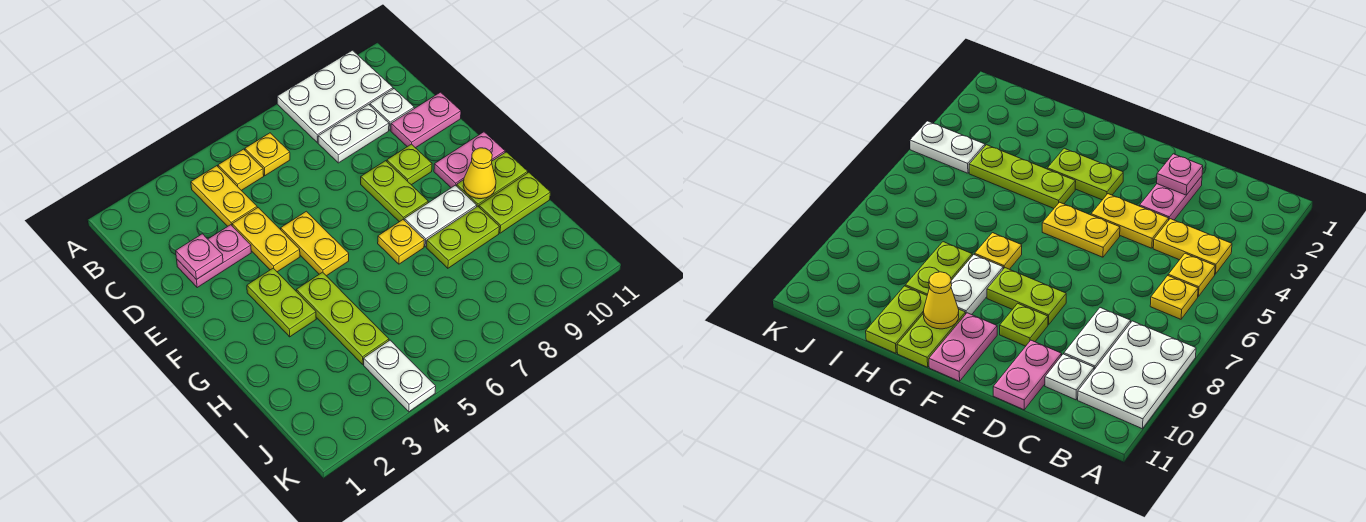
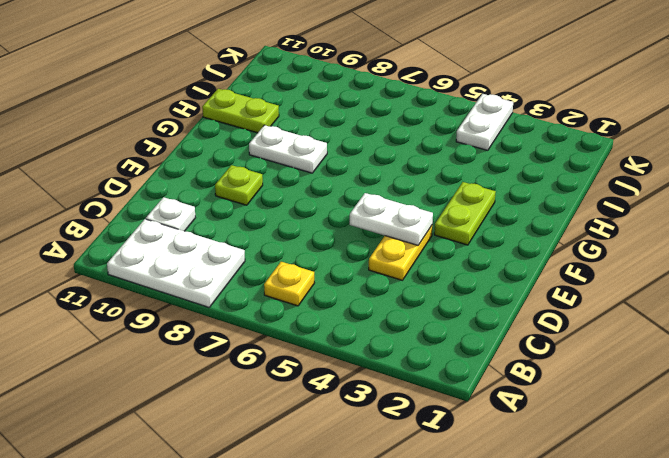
white plate E4:E5 level 2 -> white plate C8:C9 level 1
none -> yellow plate B4:C4 level 1
none -> yellow plate B5 level 1
none -> pink plate D2:D3 level 1

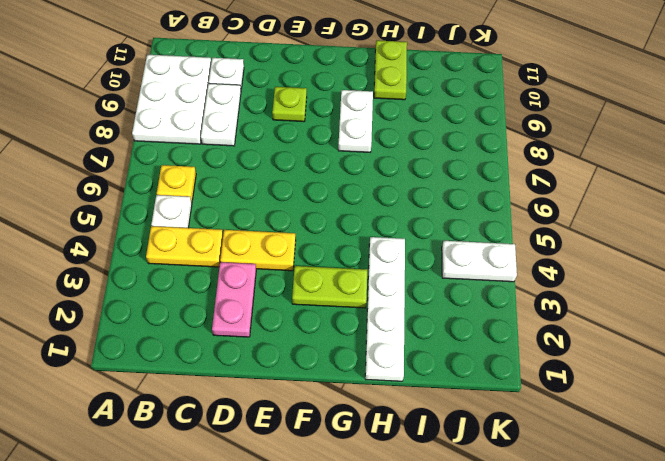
white plate B5 level 1 -> yellow plate B5 level 1
white plate H1:H4 level 1 -> lime plate G4:I4 level 1
none -> pink plate D10:D11 level 1
none -> yellow plate E5:F5 level 1
none -> lime plate E8:F8 level 1

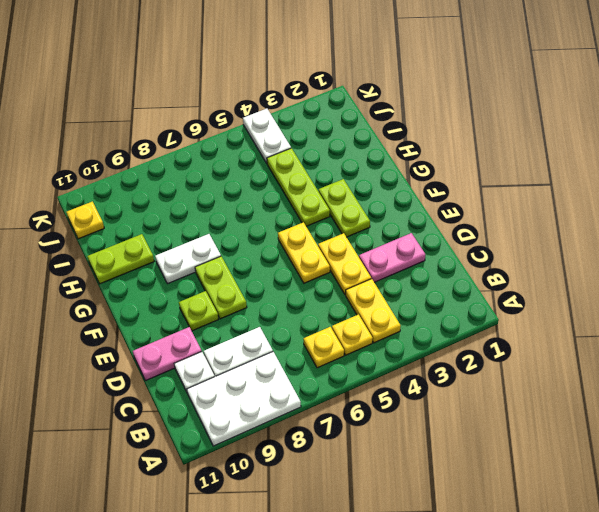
yellow plate J11 level 1 -> yellow plate G7 level 1
none -> pink plate F10:F11 level 1
none -> lime plate G10:G11 level 1
none -> lime plate H8:H9 level 1

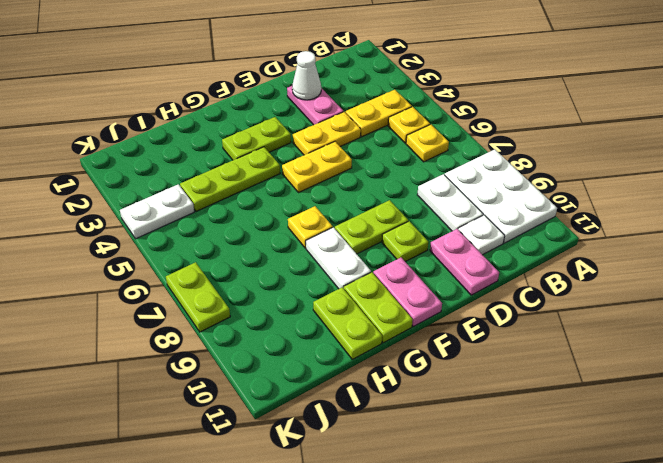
white cone D2 level 2 -> pink plate D2 level 2
lime plate K7:K8 level 1 -> lime plate H8:H9 level 1
none -> yellow cone G10 level 2

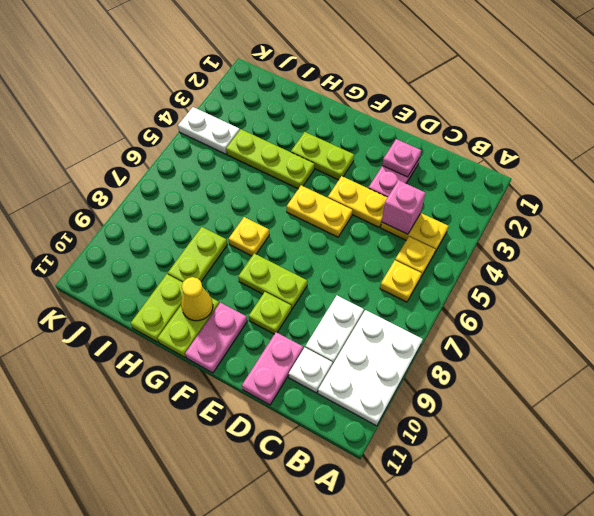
pink brick C4 level 2 -> none
none -> white plate G8:G9 level 1

